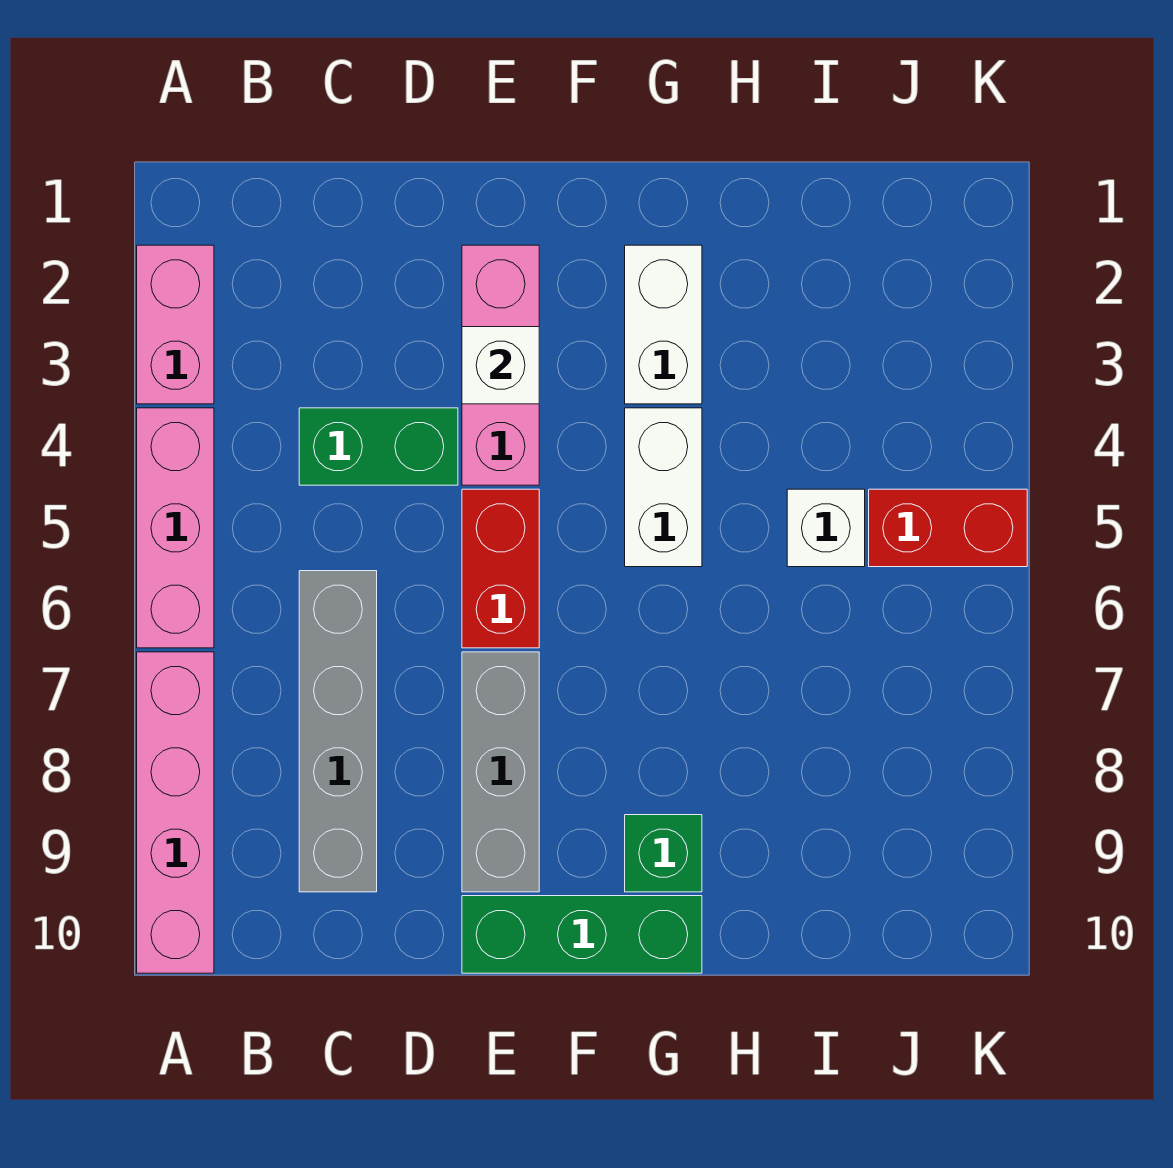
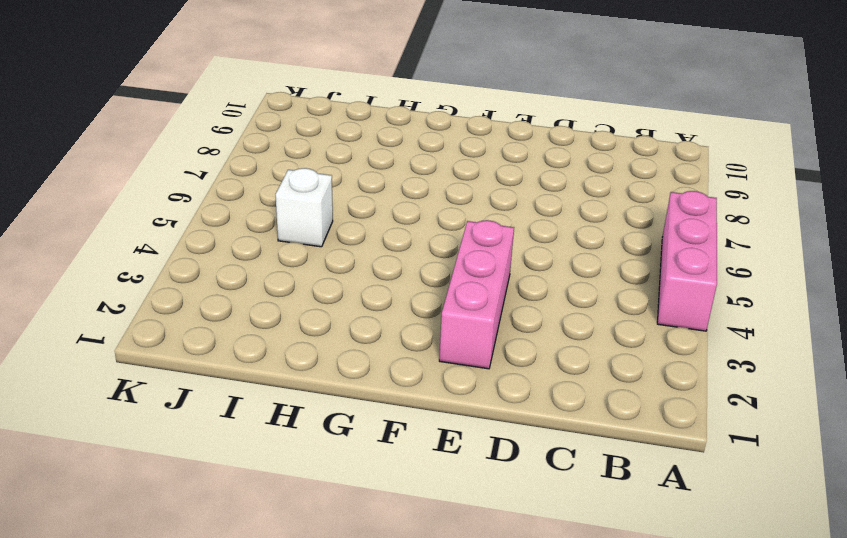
none -> pink brick A2:A3 level 1
none -> pink brick A7:A10 level 1
none -> green brick C4:D4 level 1

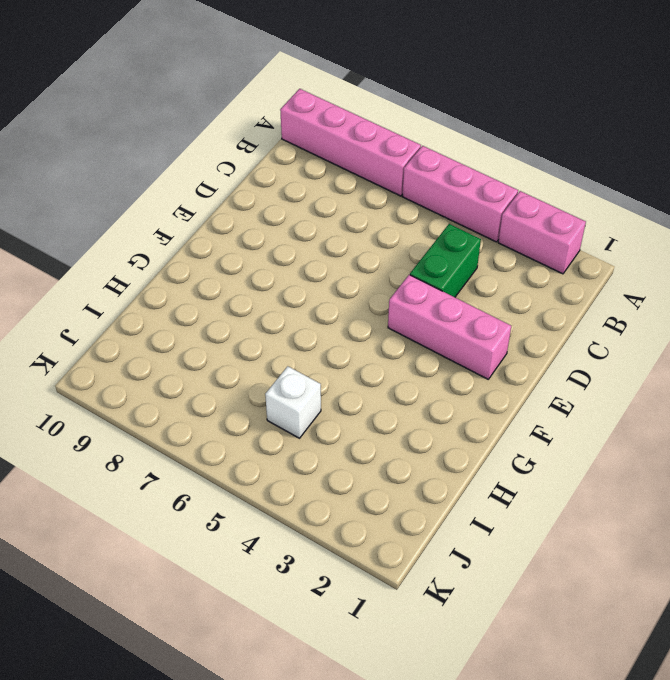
none -> grey brick C6:C9 level 1
none -> red brick E5:E6 level 1
none -> grey brick E7:E9 level 1

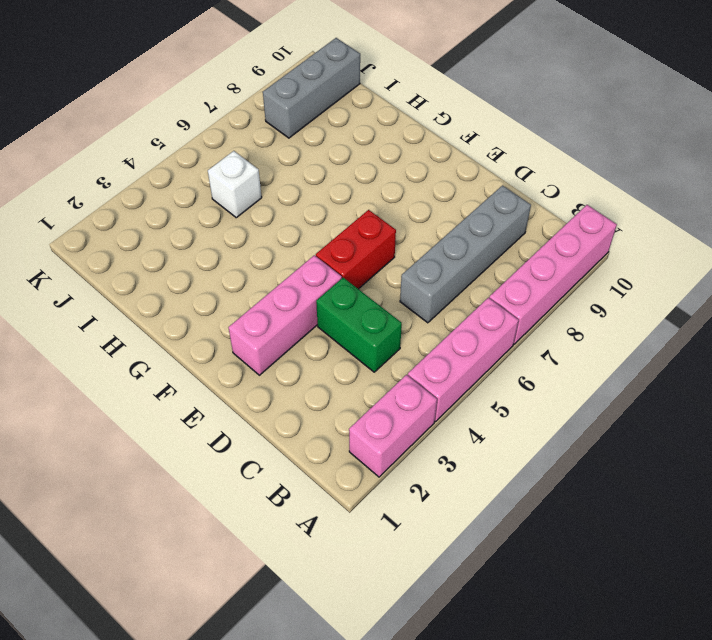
grey brick J8:J10 level 1 -> grey brick E7:E9 level 1
none -> green brick E10:G10 level 1
none -> white brick G2:G3 level 1
none -> white brick G4:G5 level 1

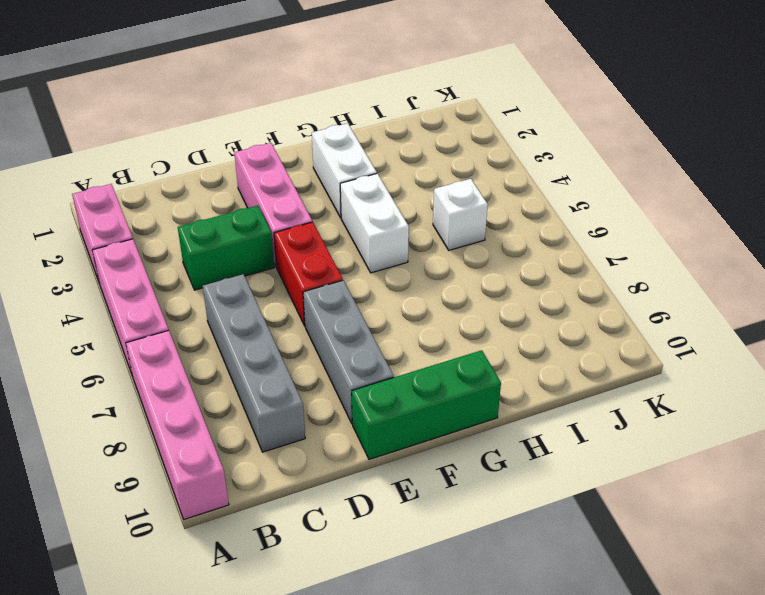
none -> green brick G9 level 1
none -> red brick J5:K5 level 1
none -> white brick E3 level 2

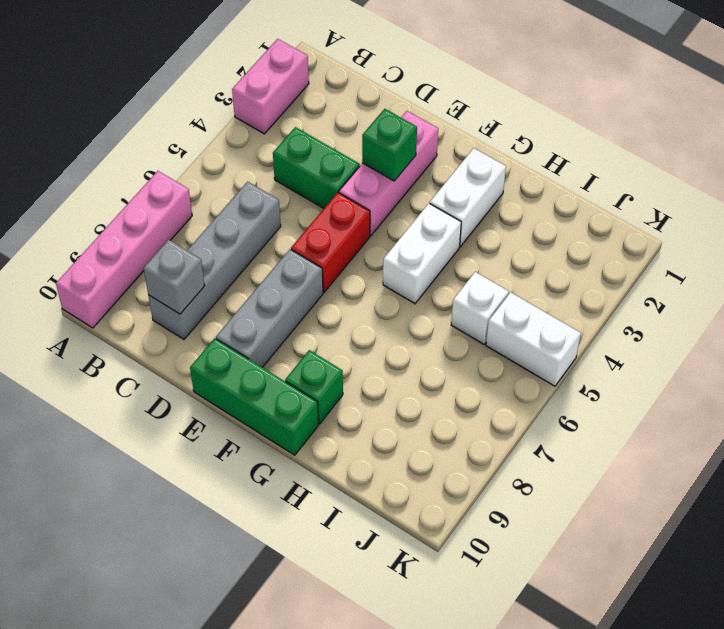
grey brick C9 level 2 -> none
green brick E3 level 2 -> white brick E3 level 2
white brick J5:K5 level 1 -> red brick J5:K5 level 1
none -> pink brick A4:A6 level 1

